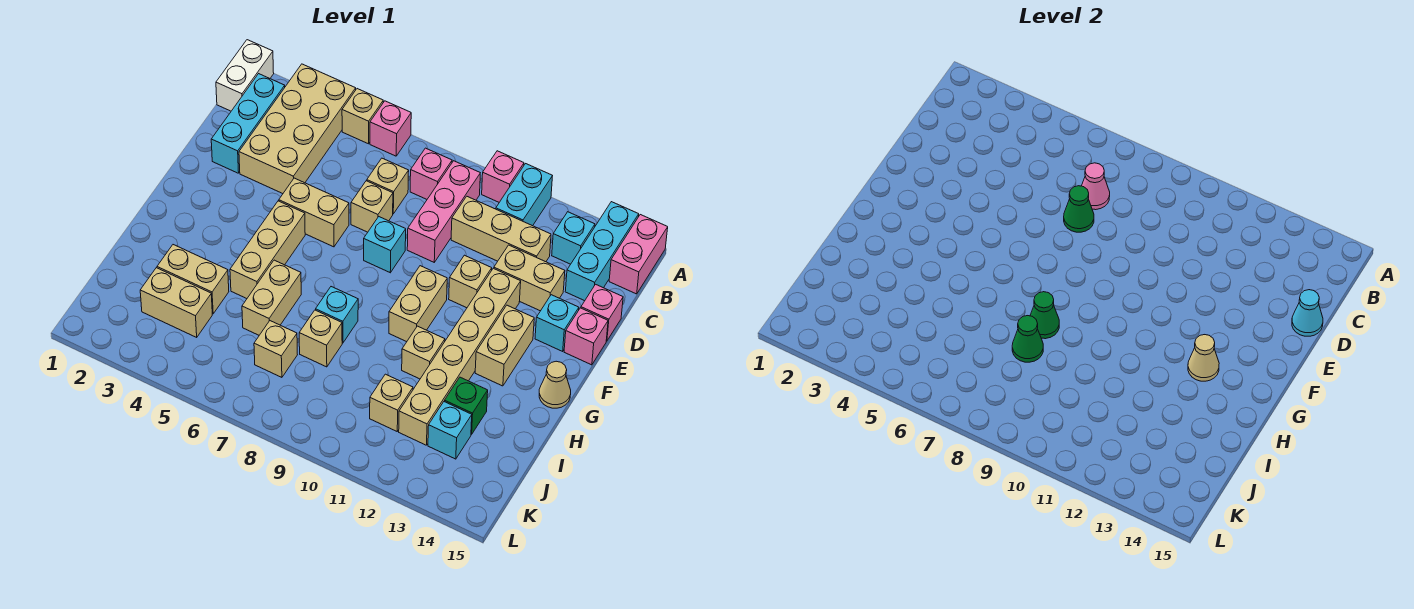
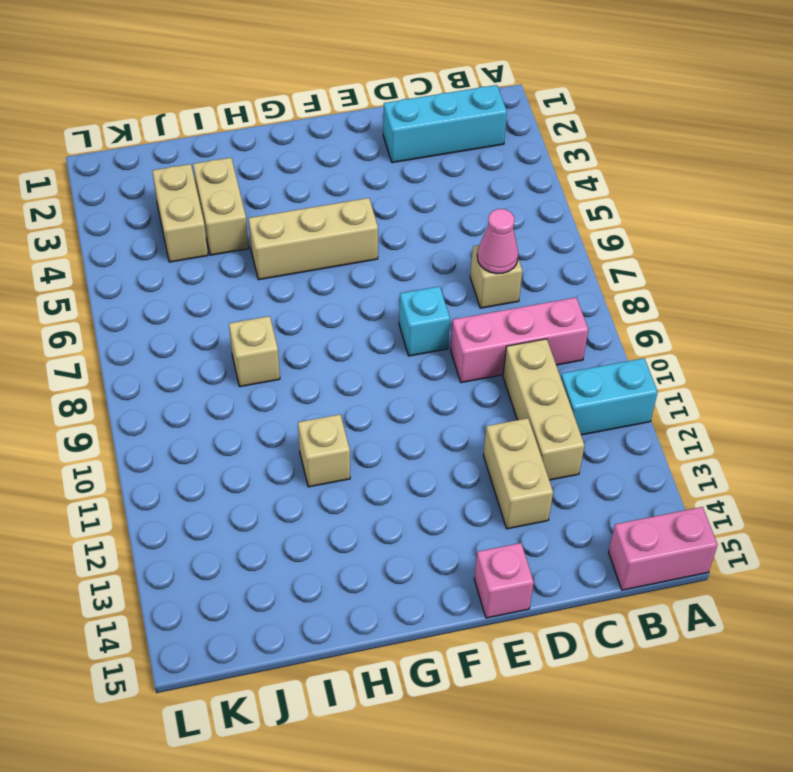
none -> white brick A1:B1 level 1
none -> tan brick A3:D4 level 1
none -> tan brick A5 level 1
none -> pink brick A6 level 1

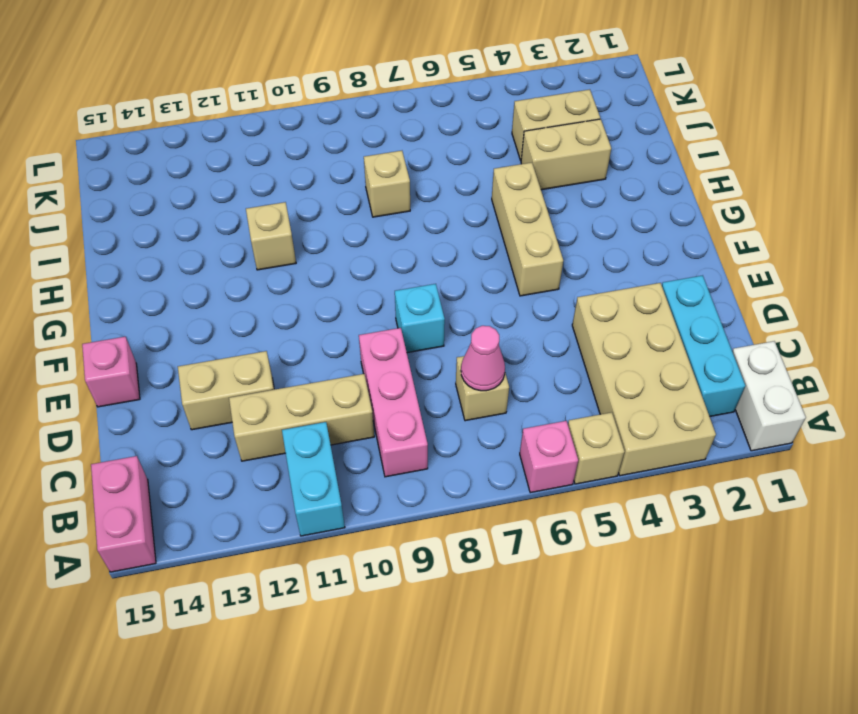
none -> pink brick A10 level 1
none -> cyan brick A14:C14 level 1
none -> pink brick B8 level 1
none -> cyan brick B13 level 1

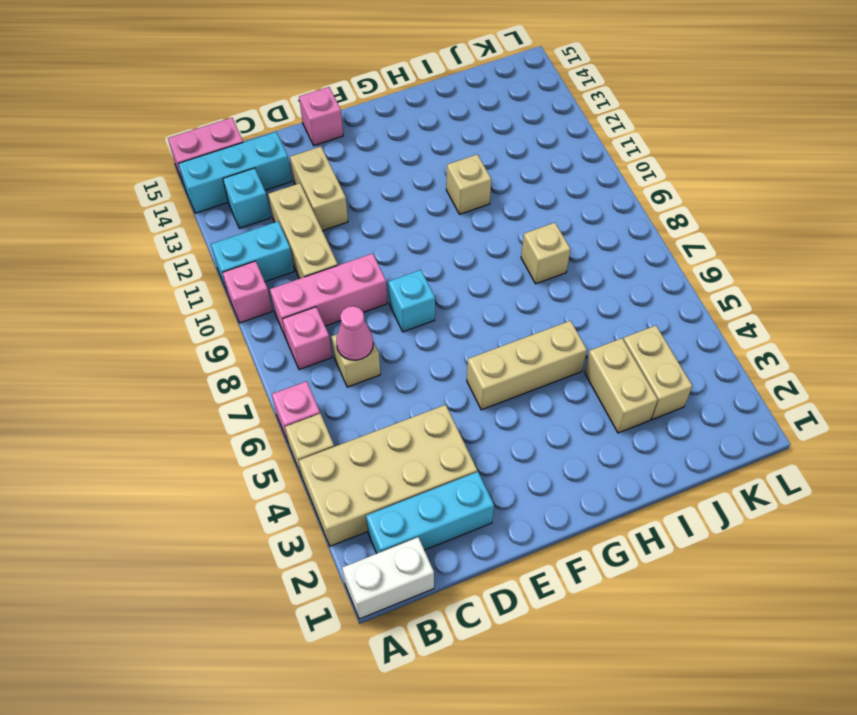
none -> tan brick D7 level 1
none -> pink brick D15 level 1
none -> tan brick E5:E6 level 1
none -> tan brick E11 level 1

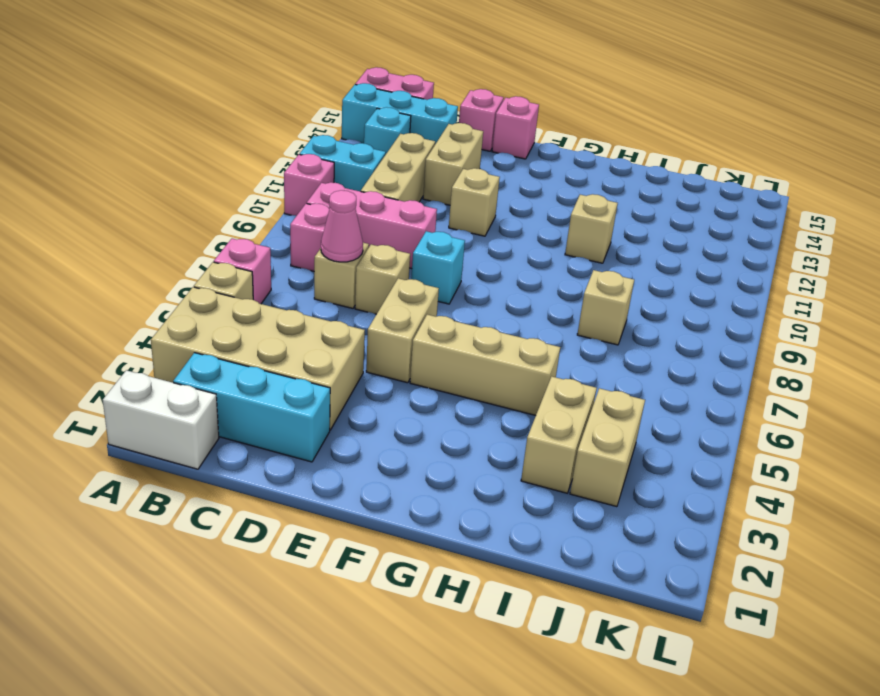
none -> tan brick E12:J12 level 1
none -> cyan brick E14 level 1
none -> tan brick F10:G10 level 1
none -> tan brick F13:G13 level 1

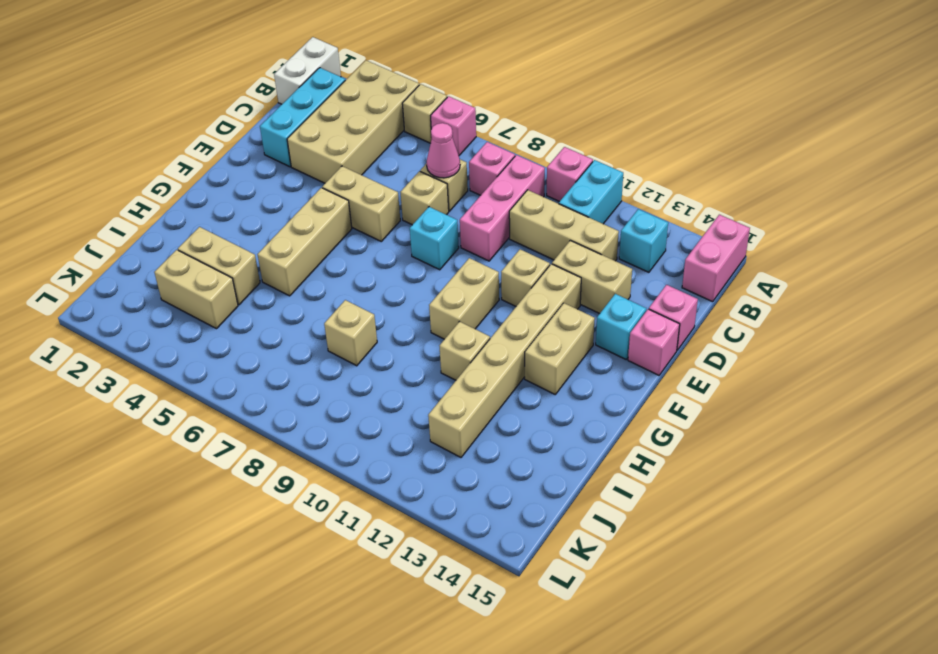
none -> cyan brick A14:C14 level 1
none -> tan cone G15 level 1
none -> tan brick H6:I6 level 1
none -> cyan brick H8 level 1

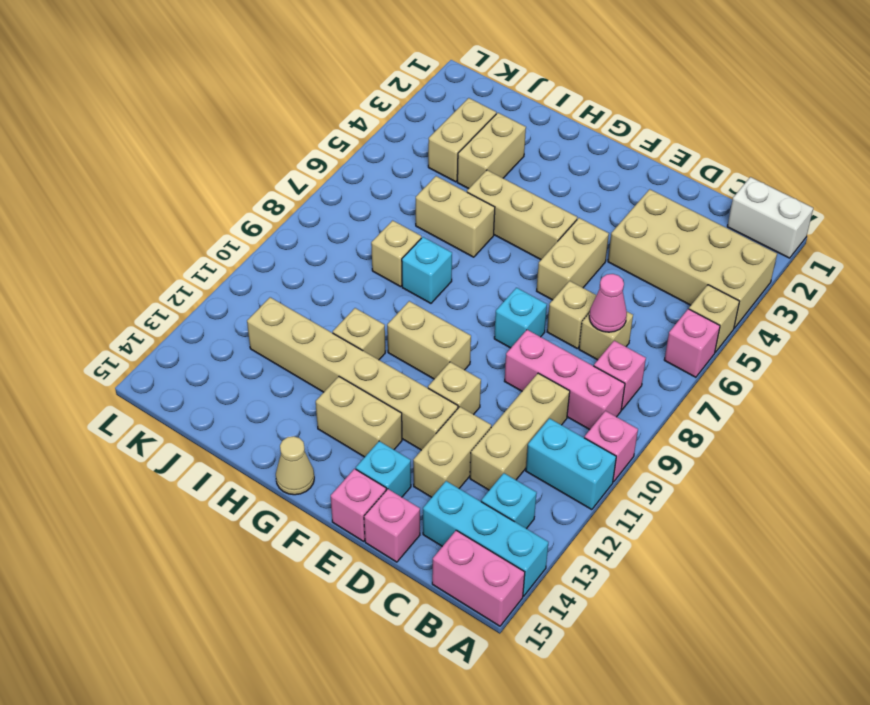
none -> cyan brick B2:D2 level 1
none -> green brick I13 level 1
none -> tan brick J7 level 1
none -> tan brick J11 level 1

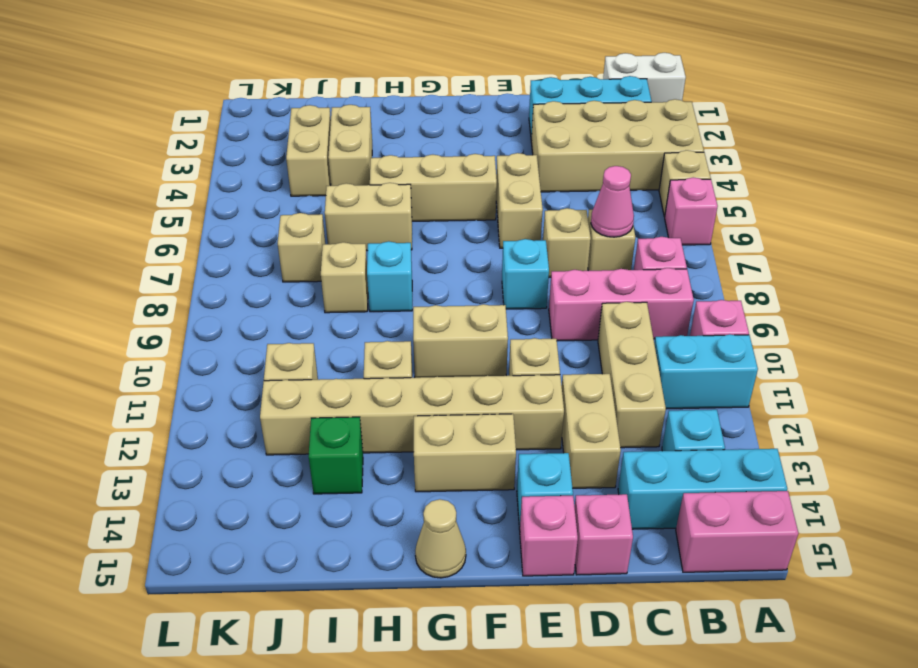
none -> cyan brick J13 level 1
none -> green cone D7 level 2
none -> cyan cone D15 level 2
none -> tan cone G13 level 2

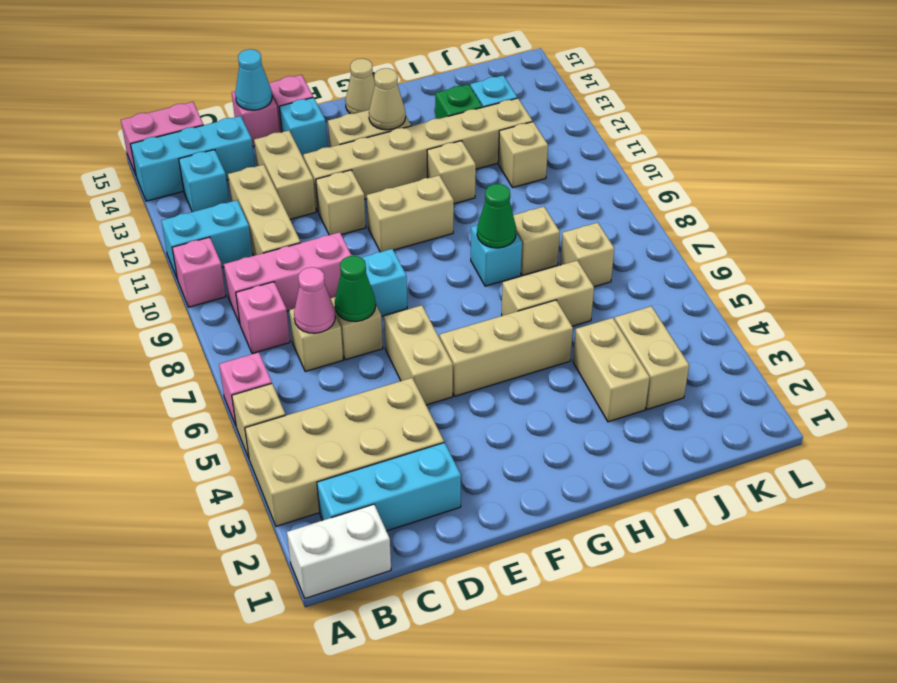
none -> green cone I8 level 2

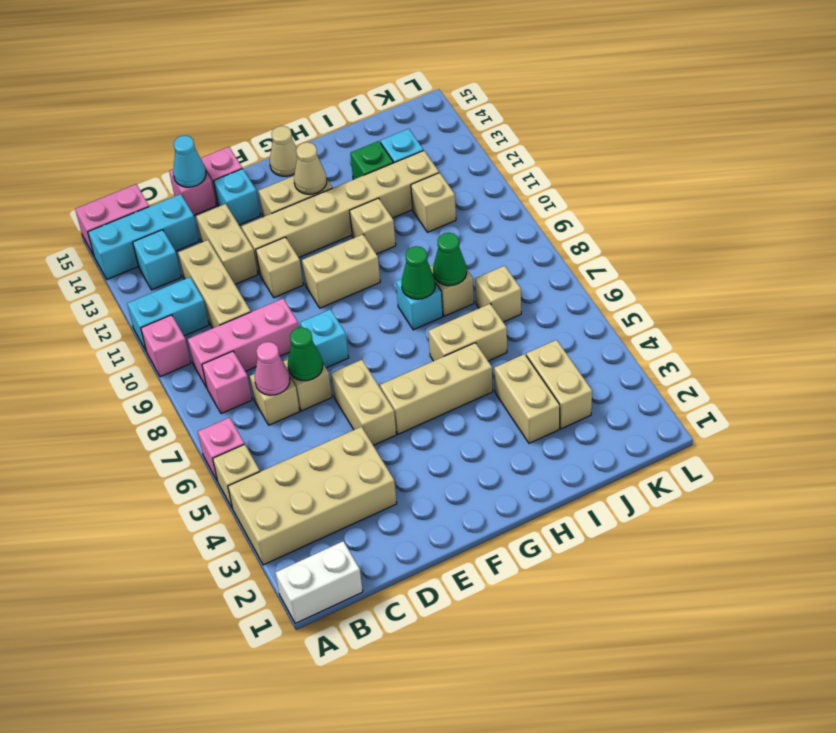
none -> cyan brick B2:D2 level 1

